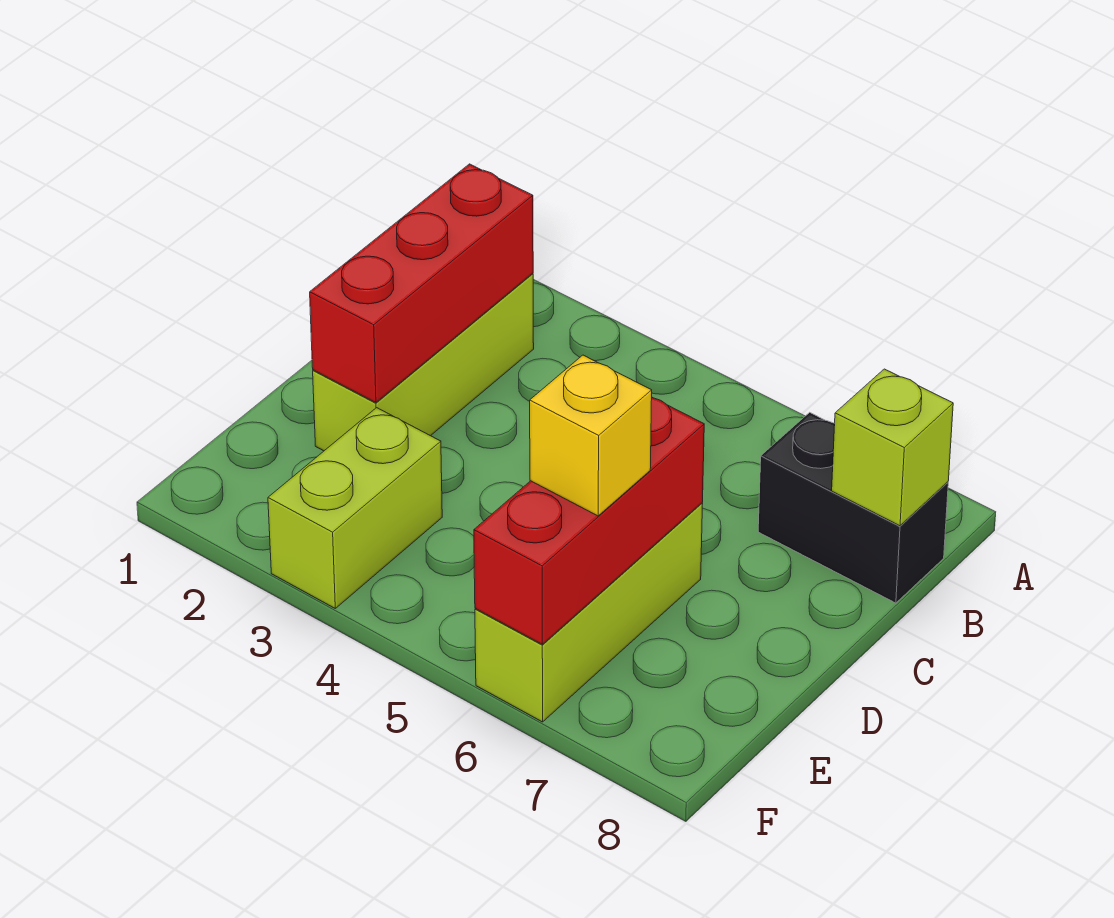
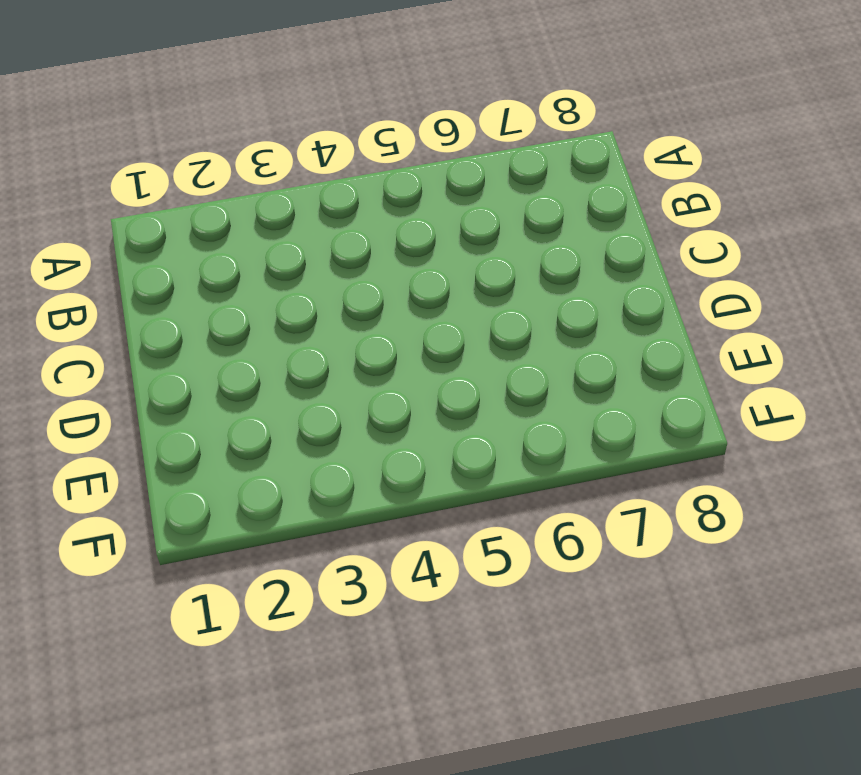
none -> lime brick B2:D2 level 1
none -> black brick B7:B8 level 1

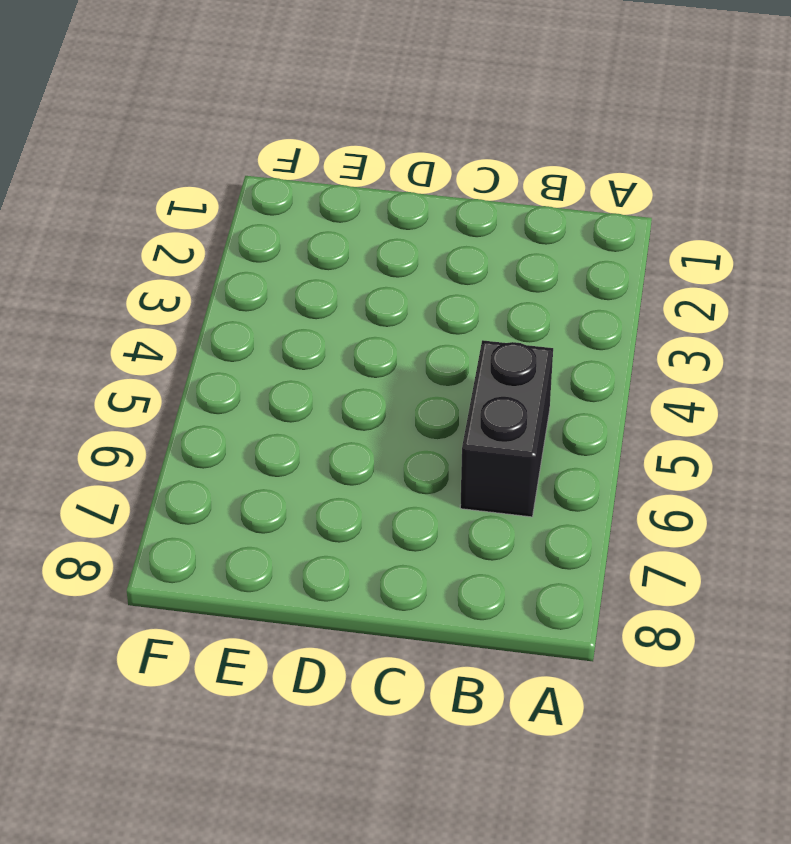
black brick B5:B6 level 1 -> black brick B7:B8 level 1
none -> lime brick B2:D2 level 1
none -> lime brick D6:F6 level 1

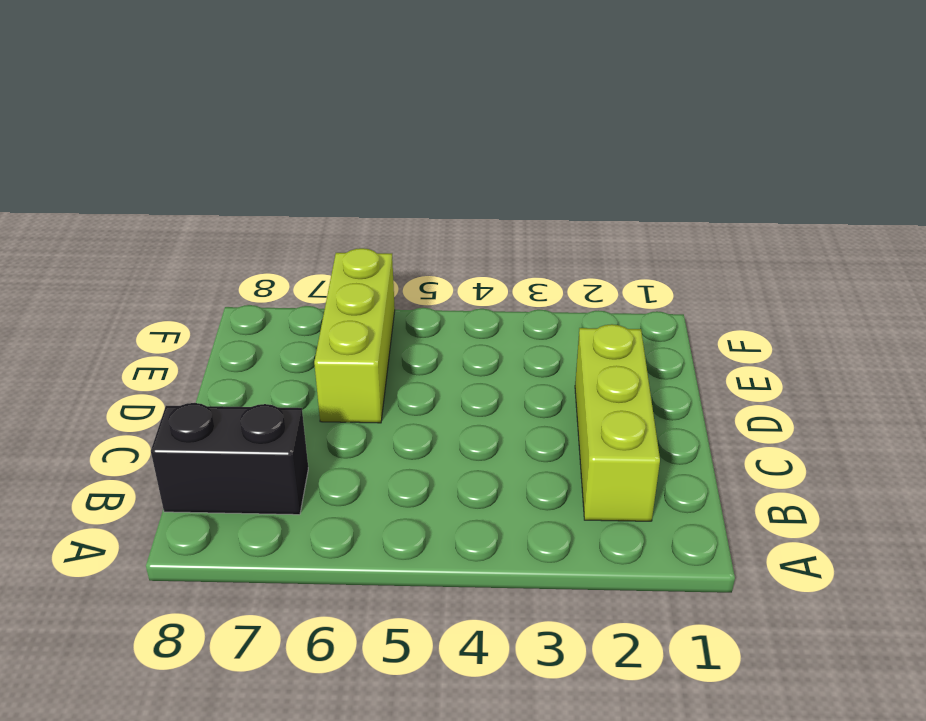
none -> lime brick E3:F3 level 1
none -> red brick B2:D2 level 2

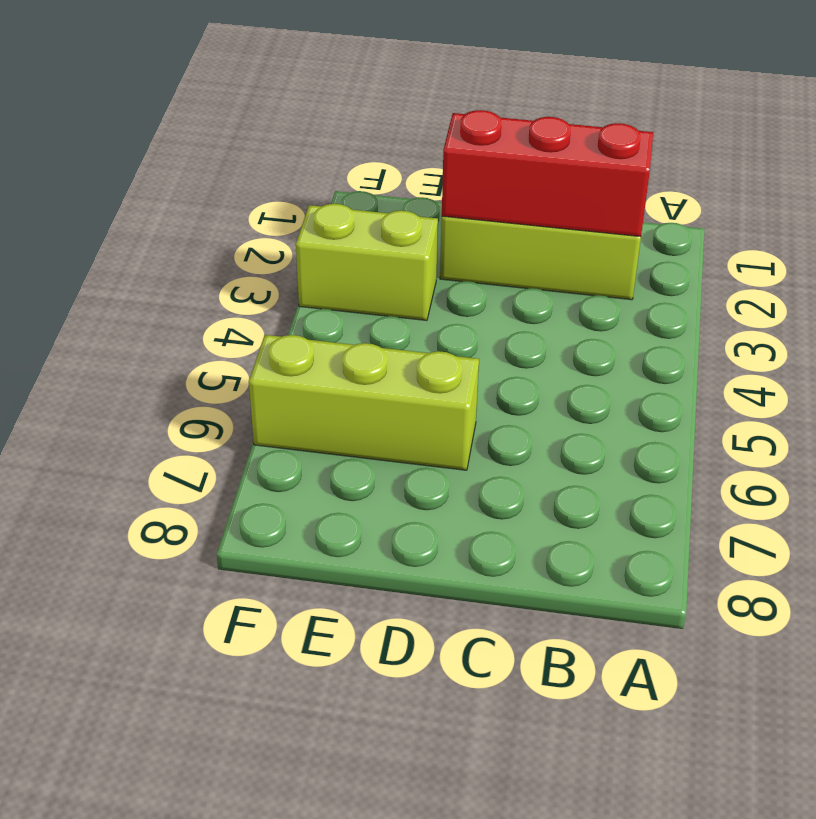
none -> black brick B7:B8 level 1
none -> lime brick B8 level 2

